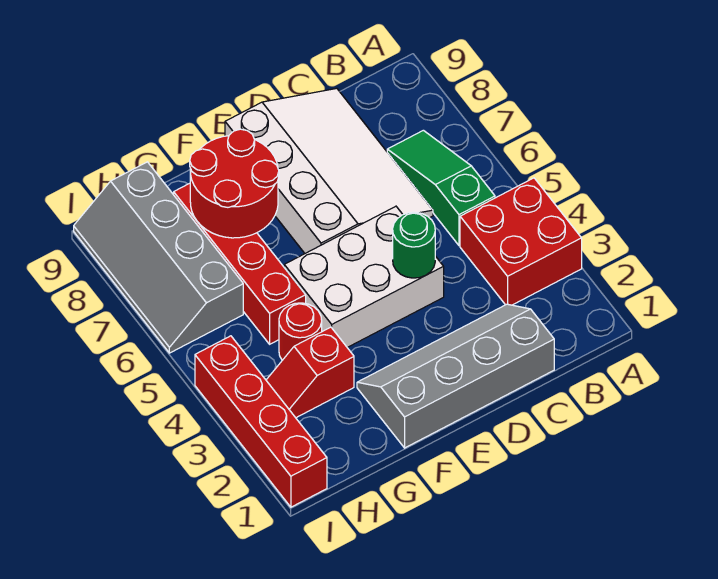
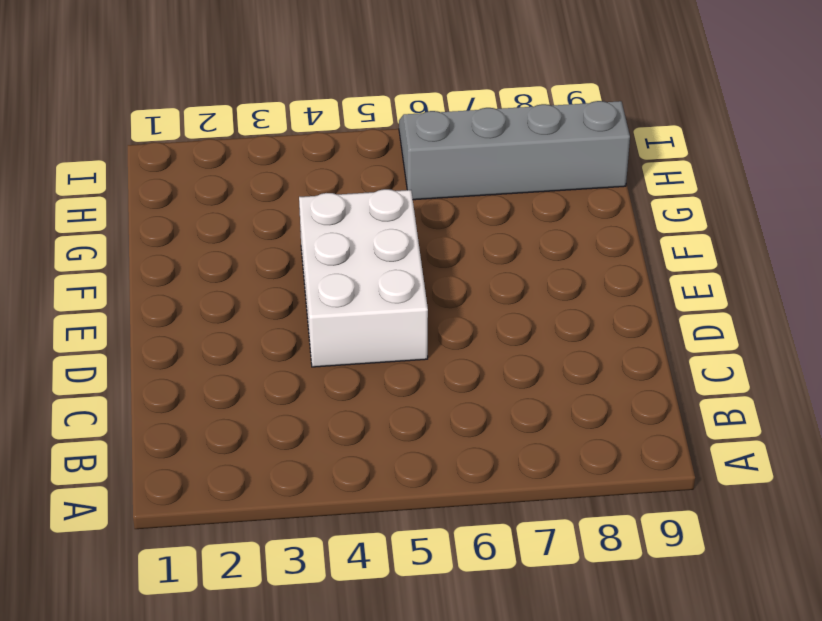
none -> red brick A3:B4 level 1
none -> green slope B5:B7 level 1 top 5
none -> grey slope C1:F2 level 1 top 1

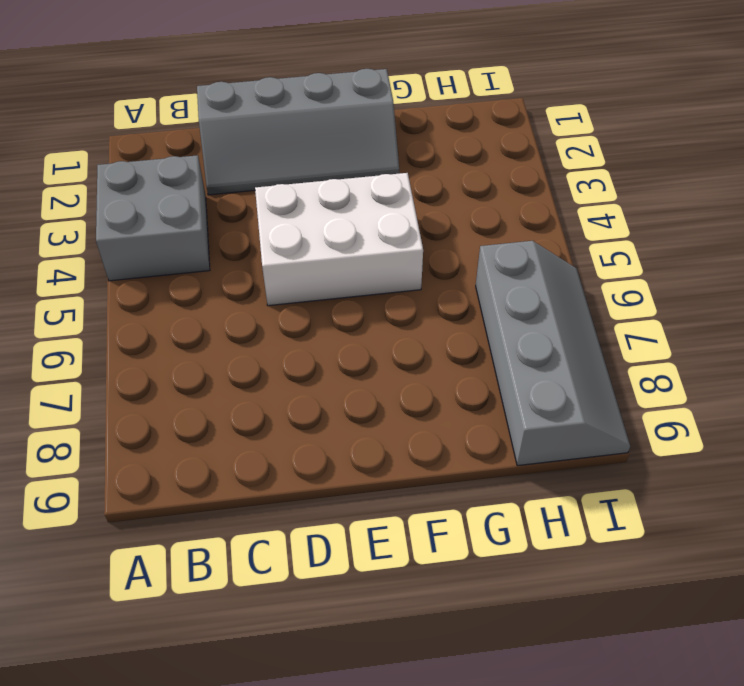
grey brick A3:B4 level 1 -> red brick A3:B4 level 1
none -> green slope B5:B7 level 1 top 5
none -> white slope C6:E9 level 1 top E
none -> red slope G3:H3 level 1 top G

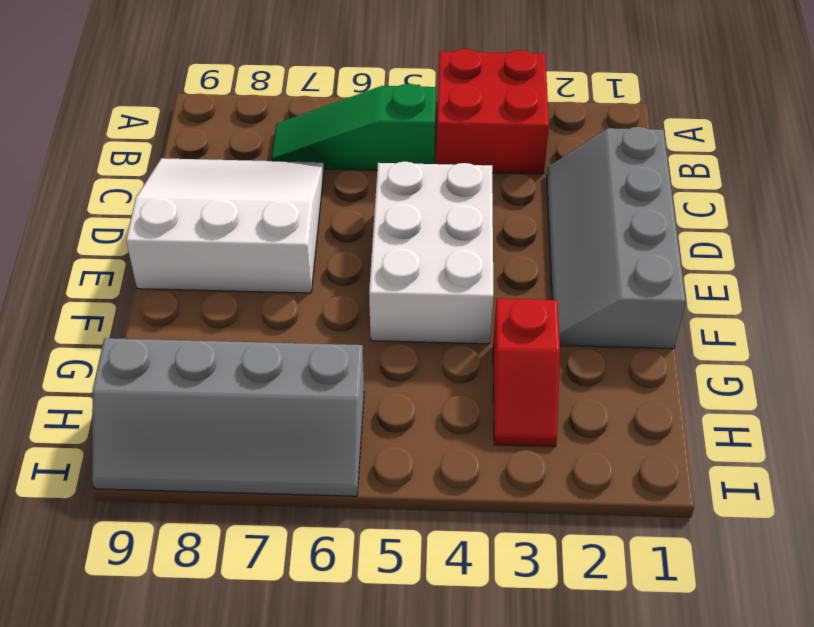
white slope C7:E9 level 1 top E -> white slope C6:E9 level 1 top E
none -> red round brick G4 level 1
none -> red brick G5:G8 level 1
none -> red brick I1:I4 level 1

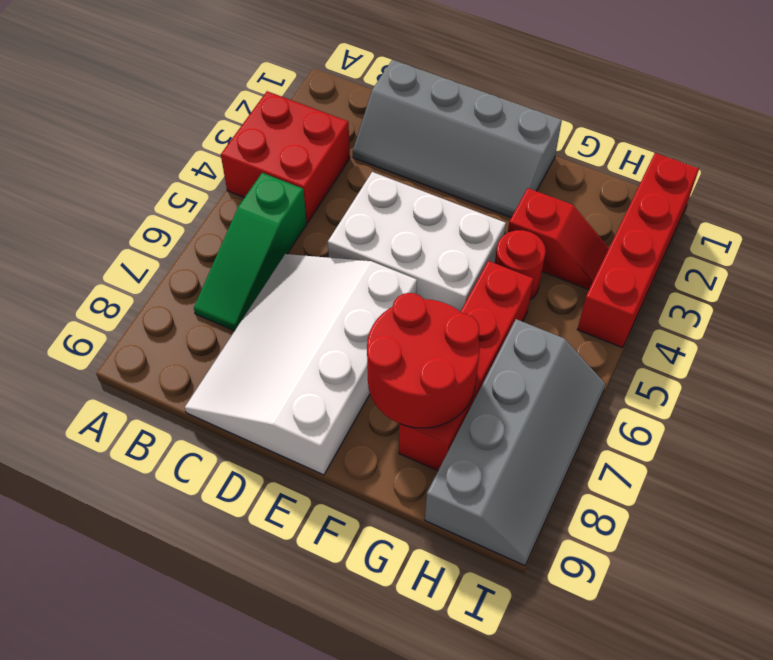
none -> green round brick D4 level 2

